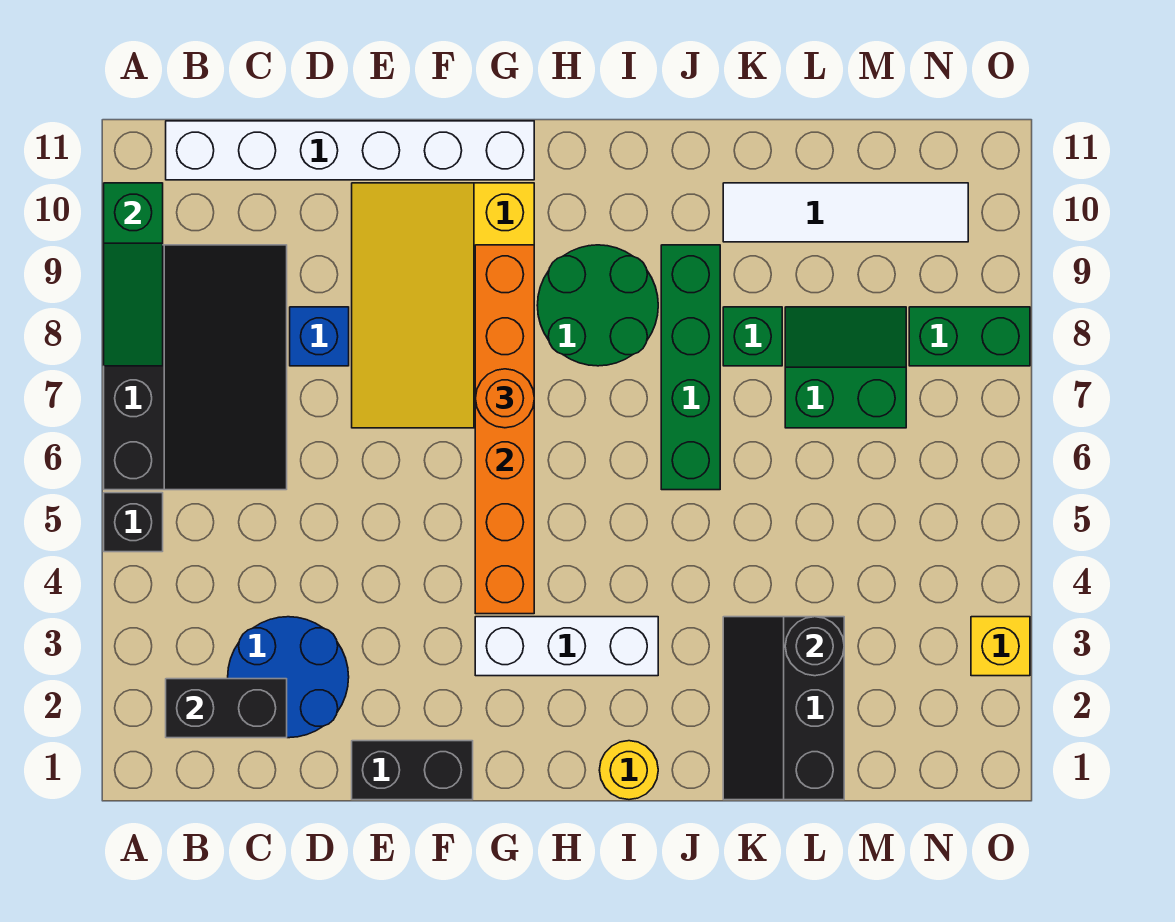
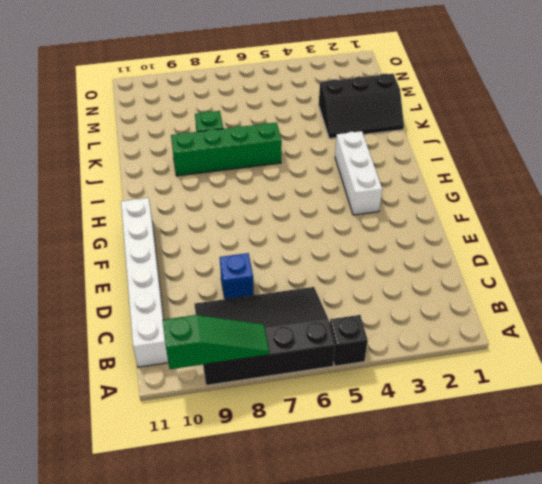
none -> blue round brick C2:D3 level 1
none -> black brick E1:F1 level 1
none -> yellow slope E7:G10 level 1 top G

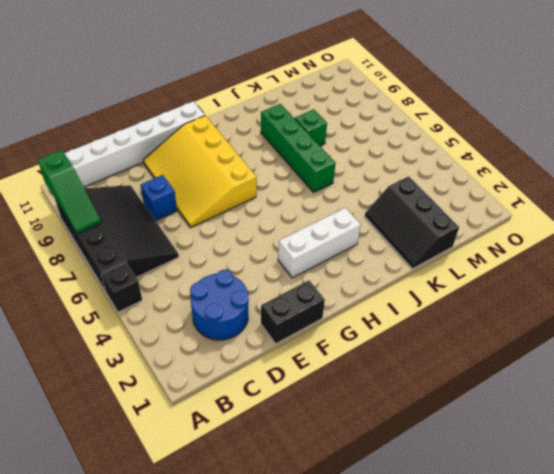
none -> green round brick H8:I9 level 1
none -> yellow round brick I1 level 1
none -> white tile K10:N10 level 1

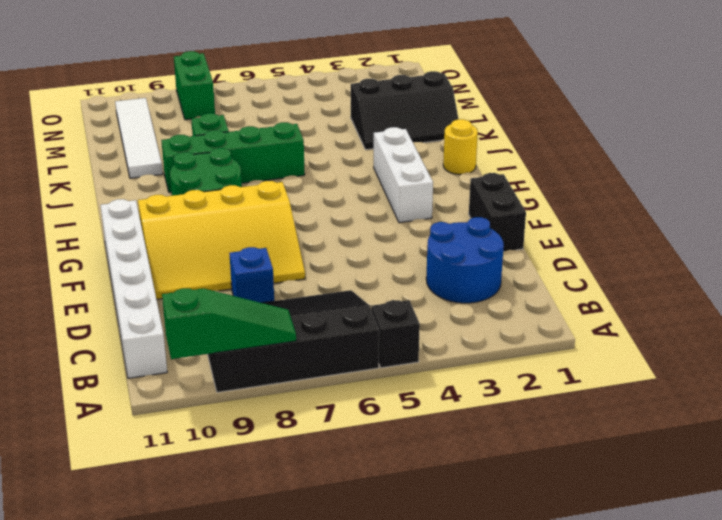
none -> green slope L7:M8 level 1 top 7
none -> yellow brick O3 level 1
none -> black brick B2:C2 level 2

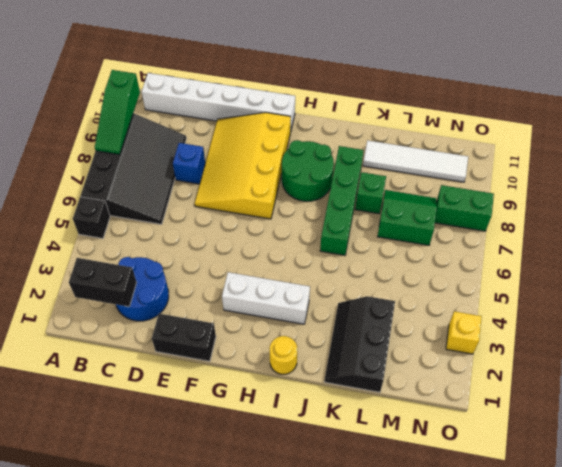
none -> orange brick G4:G9 level 2
none -> black round brick L3 level 2
none -> orange round brick G7 level 3

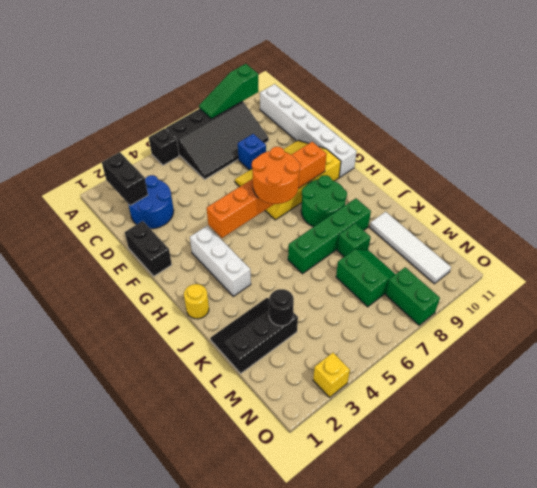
orange round brick G6:H7 level 3 -> orange round brick G7 level 3

